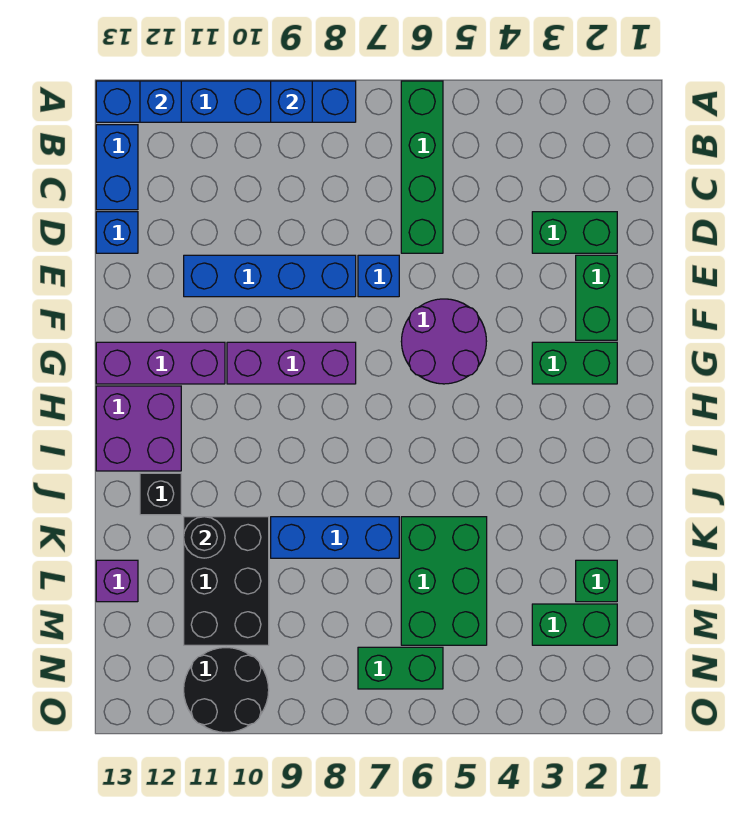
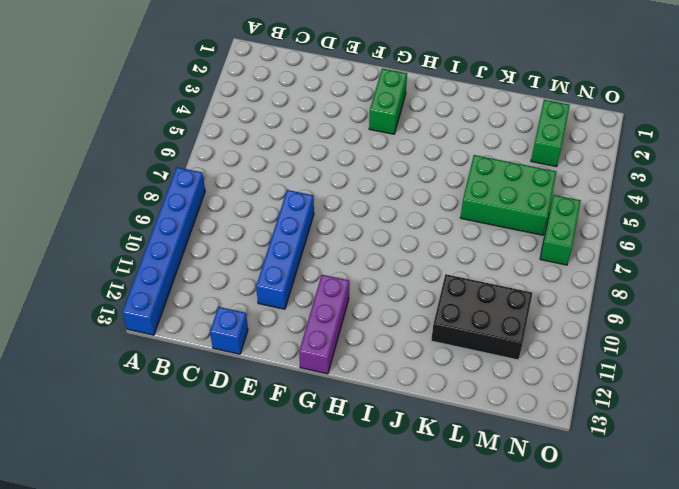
none -> green brick A6:D6 level 1
none -> blue brick B13:C13 level 1
none -> green brick D2:D3 level 1

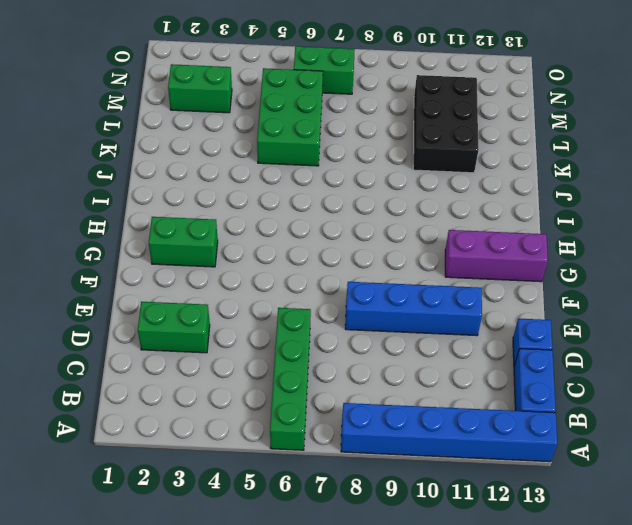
none -> green brick E2:F2 level 1
none -> blue brick E7 level 1
none -> purple round brick F5:G6 level 1

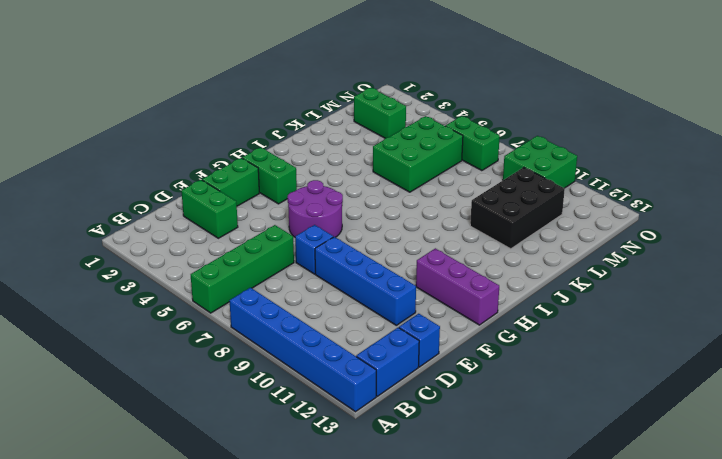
green brick N9:O10 level 1 -> black round brick N10:O11 level 1
none -> purple brick G8:G10 level 1
none -> purple brick H12:I13 level 1
none -> black brick J12 level 1

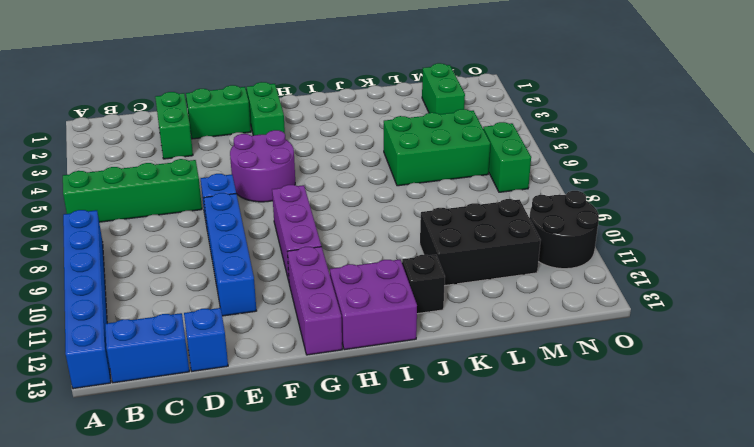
none -> blue brick K7:K9 level 1
none -> green brick L2 level 1
none -> purple brick L13 level 1

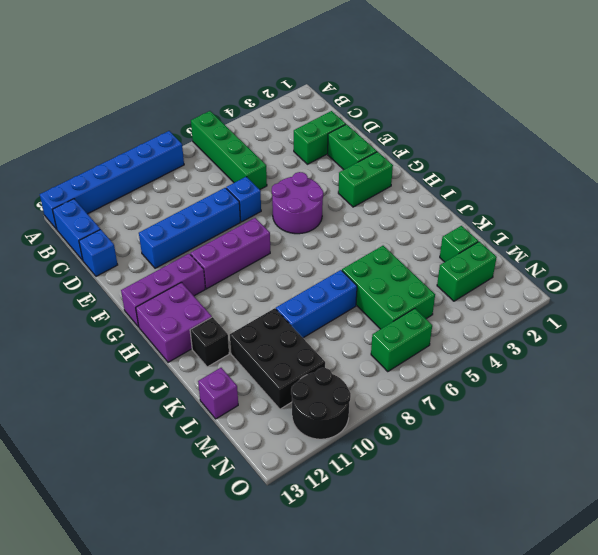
none -> blue brick A9 level 2
none -> blue brick A12 level 2
none -> black round brick K11 level 2

